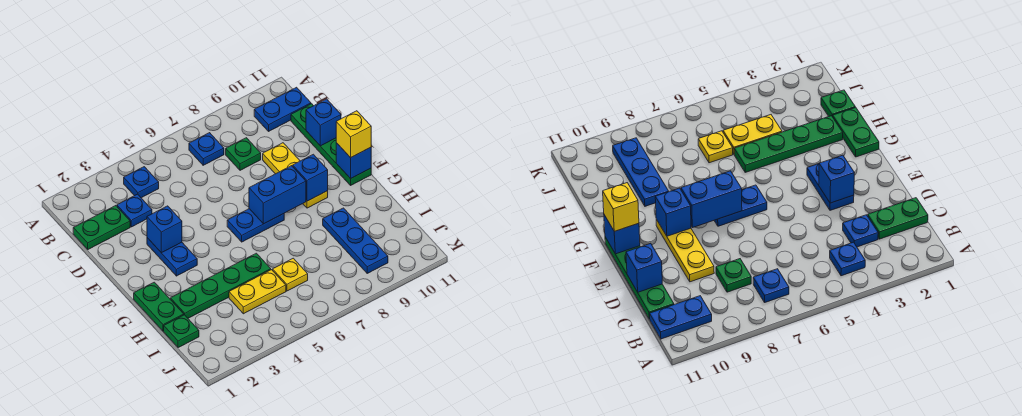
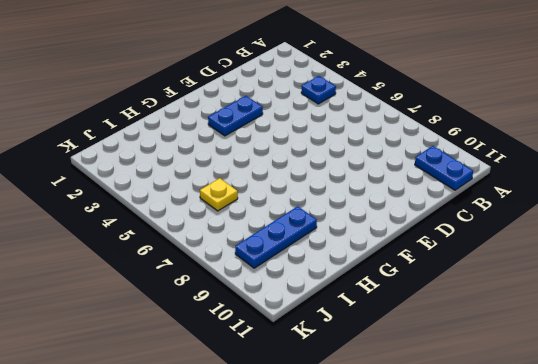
none -> blue plate B7 level 1
none -> green plate C1:C2 level 1
none -> blue plate C3 level 1

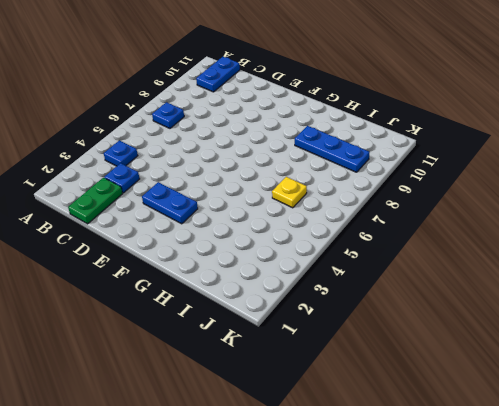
none -> green plate C8 level 1
none -> green plate C11:F11 level 1
none -> yellow plate D9:F9 level 1

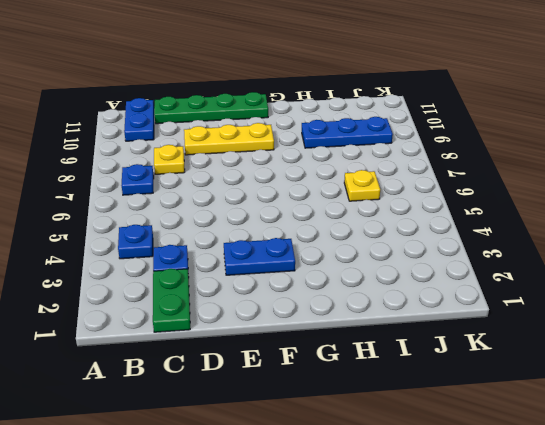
yellow plate C8 level 1 -> green plate C8 level 1
none -> blue plate F6:F7 level 1
none -> green plate G1:H1 level 1
none -> green plate H2:H5 level 1

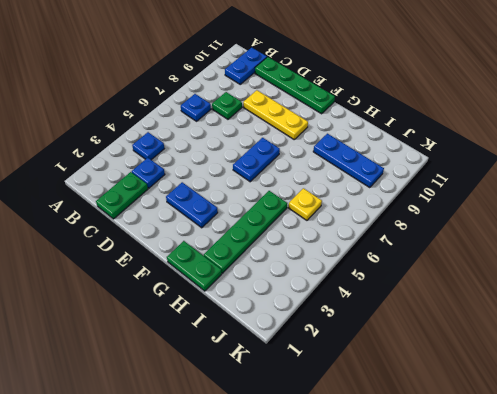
none -> green plate I1 level 1
none -> yellow plate I4:I5 level 1
none -> blue brick D11 level 2

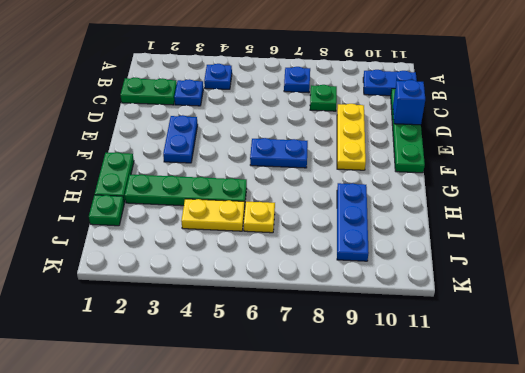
none -> blue brick E3 level 2
none -> blue brick F7:F8 level 2
none -> blue brick F9 level 2

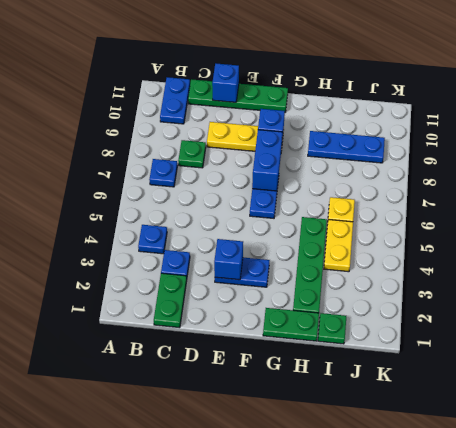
none -> blue brick F11 level 2
none -> yellow brick F11 level 3

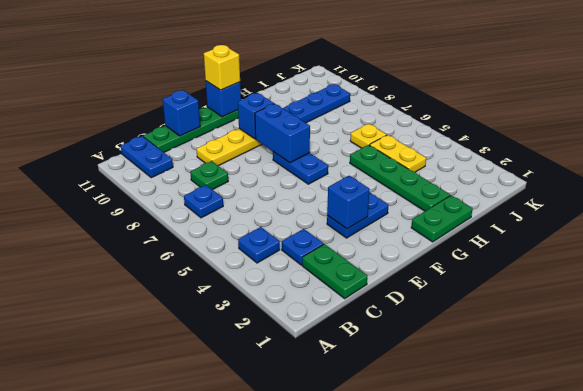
none -> green plate I1 level 1

